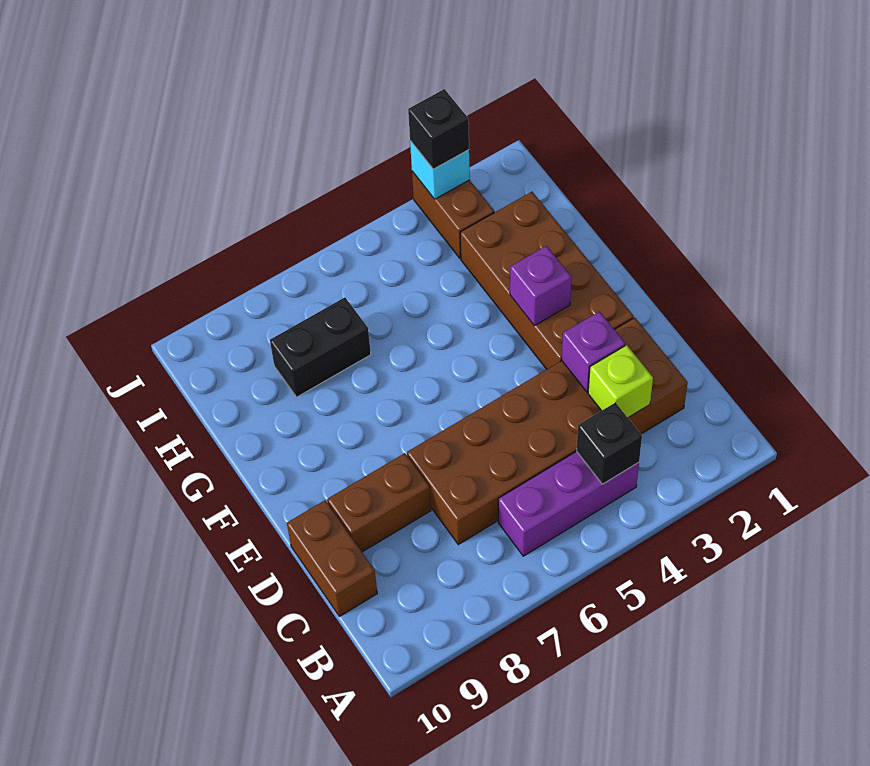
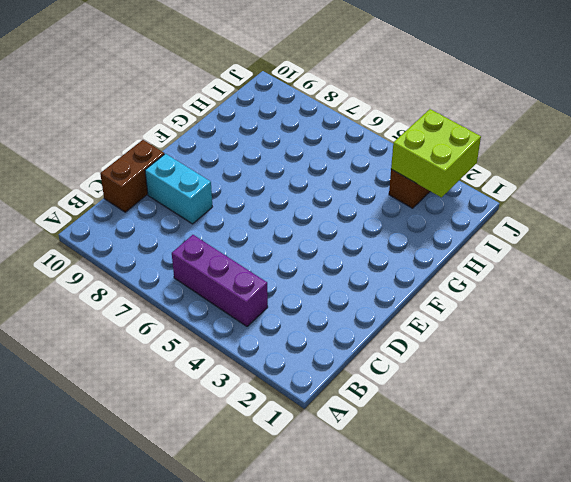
cyan brick D8:D9 level 1 -> brown brick D8:D9 level 1
lime brick I2:J3 level 2 -> cyan brick J3 level 2
none -> brown brick C2:D7 level 1
none -> brown brick E2:H3 level 1
none -> black brick H7:H8 level 1

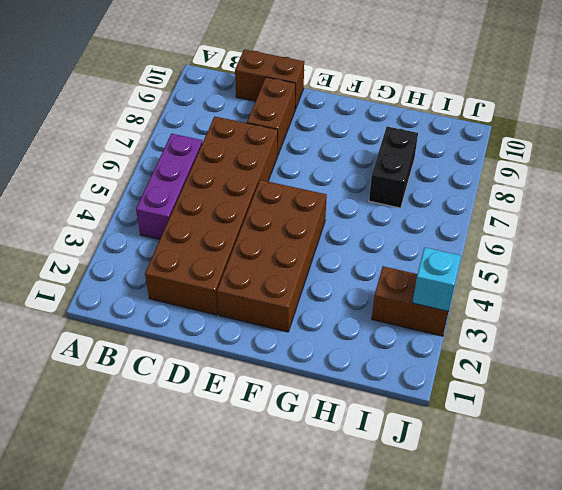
brown brick E2:F5 level 1 -> brown brick E2:H3 level 1
none -> black brick B4 level 2
none -> lime brick C3 level 2
none -> purple brick D3 level 2

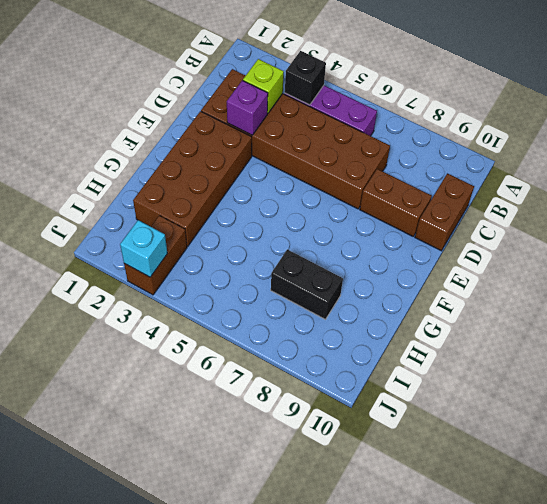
none -> purple brick F3 level 2
none -> black brick J3 level 3

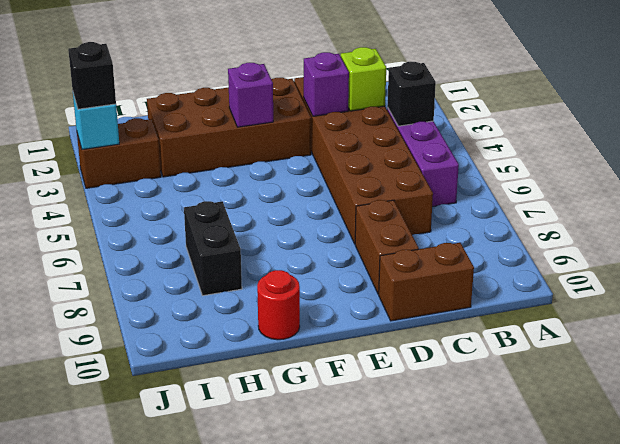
red round brick G10 level 1 -> none

